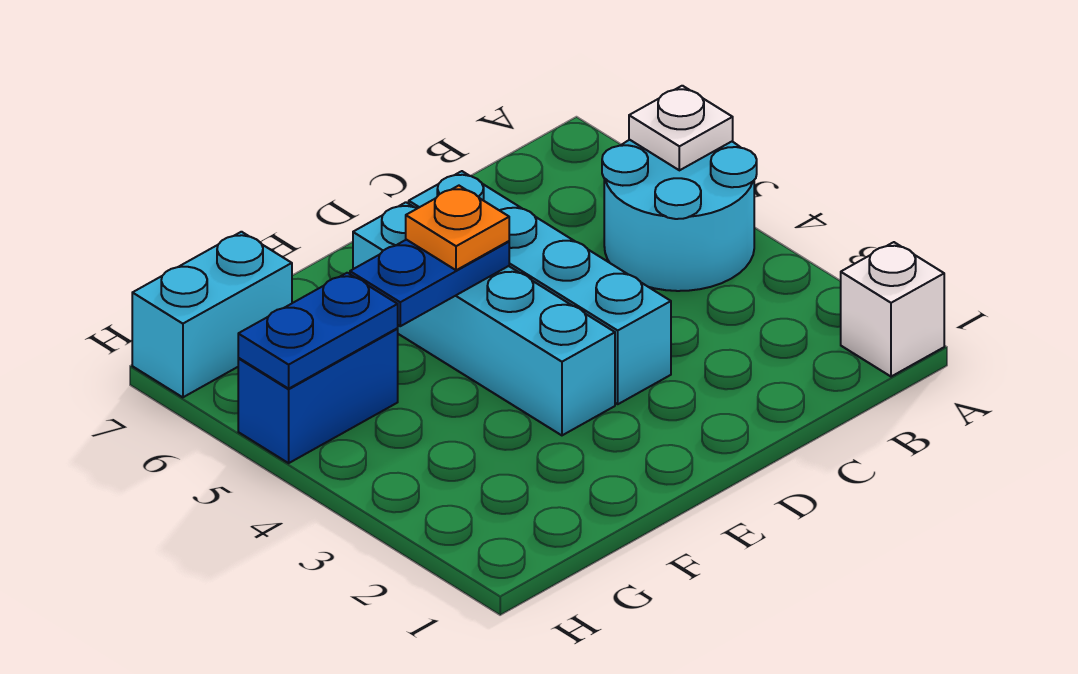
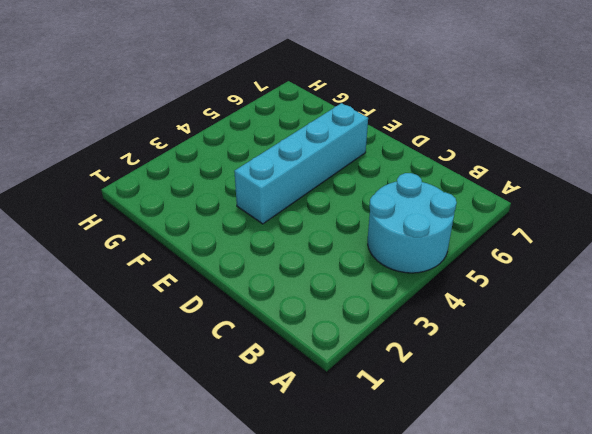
none -> white brick A1 level 1
none -> cyan brick D3:D6 level 1

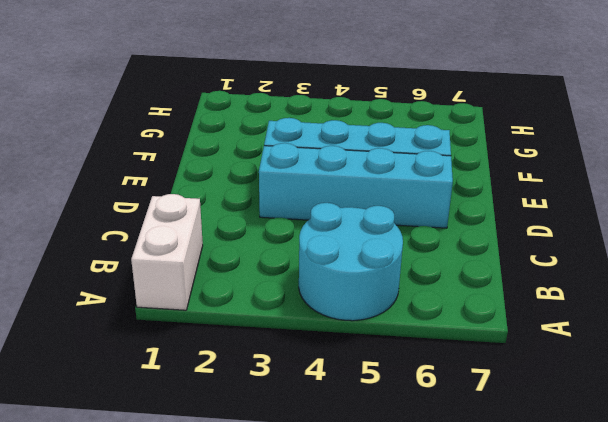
white brick A1:B1 level 1 -> white brick A1 level 1
none -> blue brick G5:H5 level 1
none -> cyan brick G7:H7 level 1

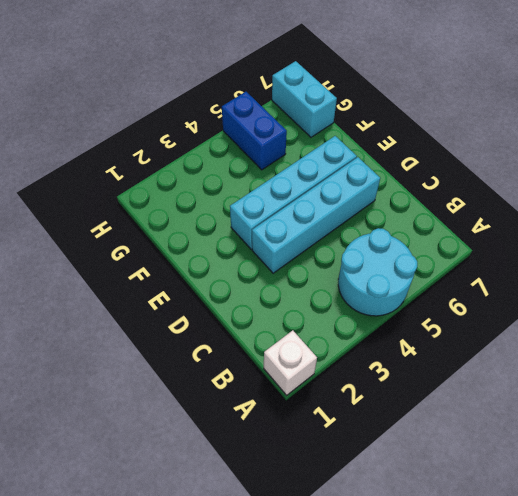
none -> white plate A5 level 2
none -> blue plate E5:F5 level 2

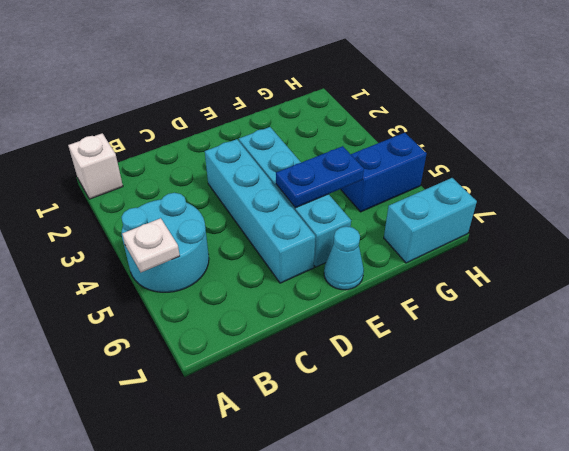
cyan cone E7 level 1 -> none
none -> blue plate G5:H5 level 2
none -> orange plate E5 level 3

